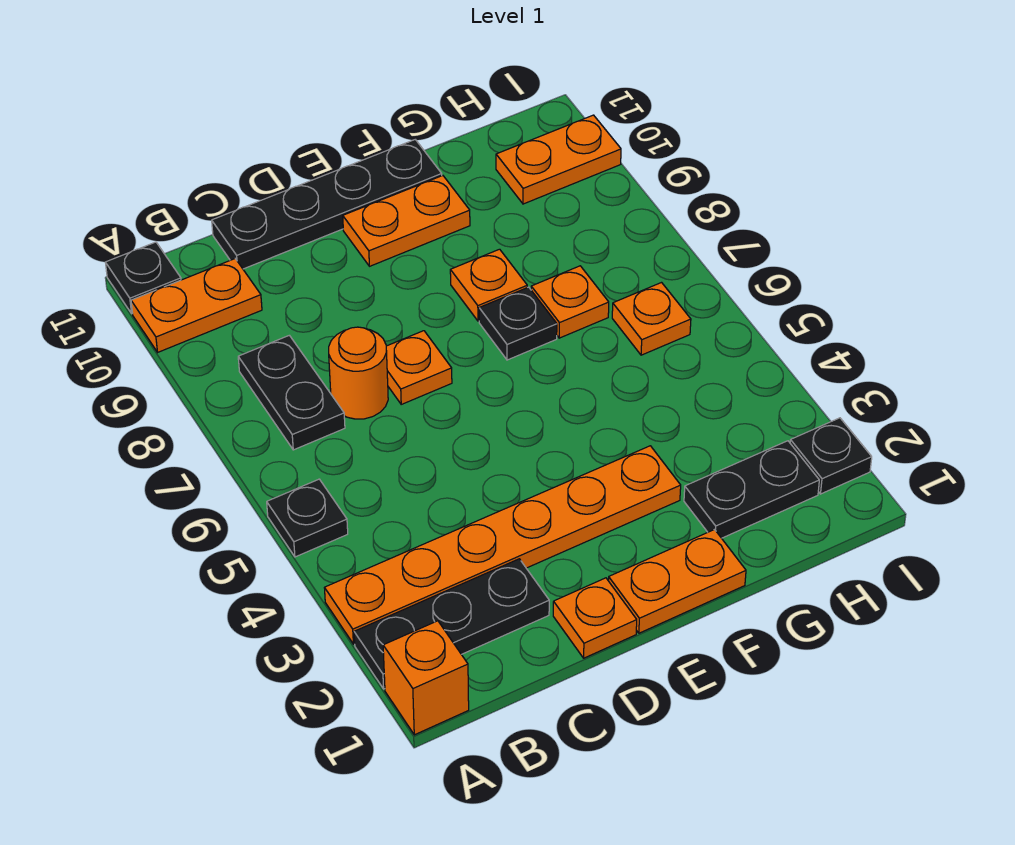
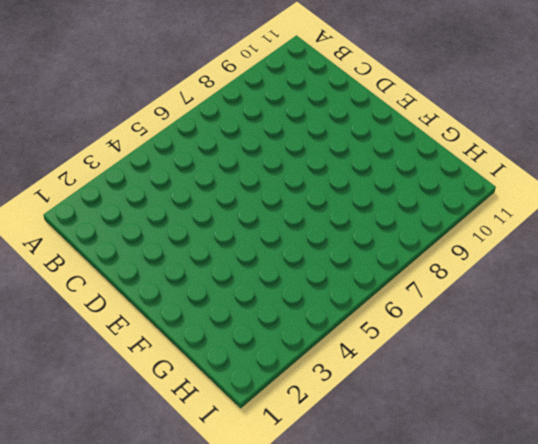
none -> orange brick A1 level 1
none -> black plate A2:C2 level 1
none -> orange plate A3:F3 level 1

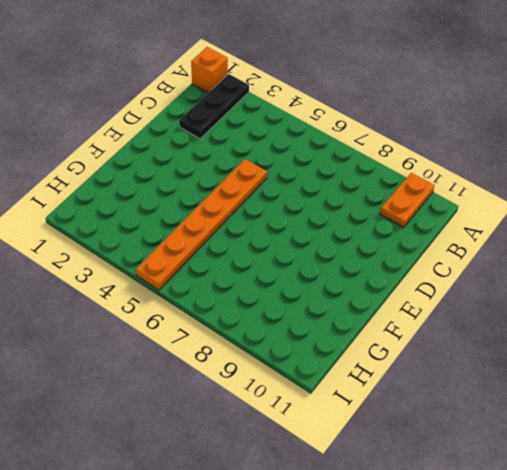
orange plate D5:I5 level 1 -> orange plate A3:F3 level 1
none -> black plate A5 level 1
none -> black plate A11 level 1
none -> black plate B7:B8 level 1

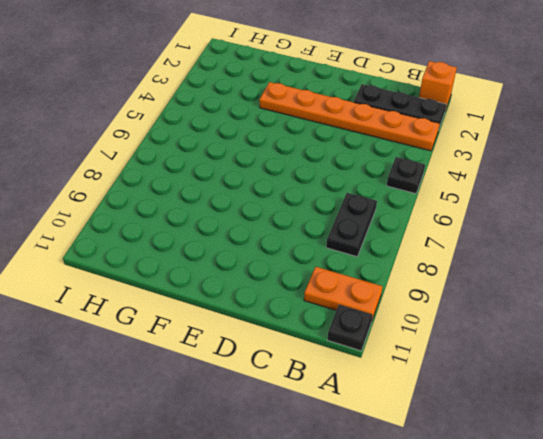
none -> orange round brick C7 level 1
none -> black plate C11:F11 level 1
none -> orange plate D1 level 1

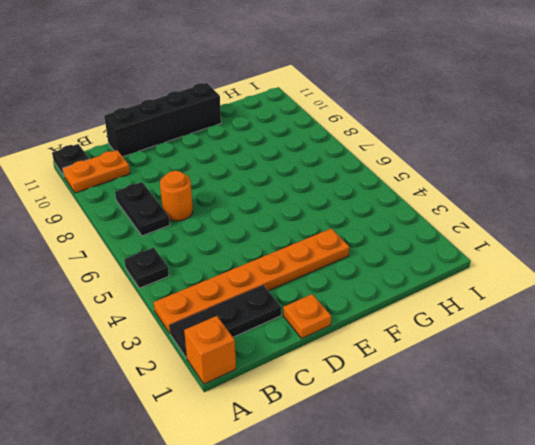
black brick C11:F11 level 1 -> black plate C11:F11 level 1
none -> orange plate D7 level 1
none -> orange plate E1:F1 level 1
none -> orange plate E10:F10 level 1

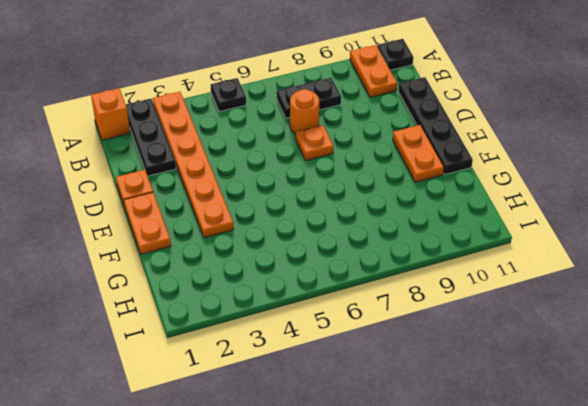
none -> black plate F7 level 1
none -> orange plate F8 level 1
none -> black plate G2:H2 level 1

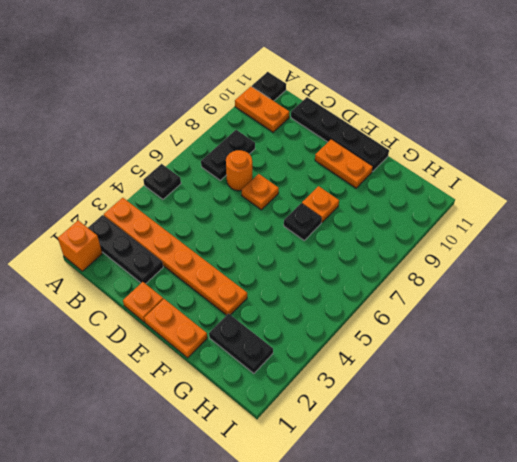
none -> orange plate G7 level 1
none -> orange plate H6 level 1
none -> orange plate H10:I10 level 1

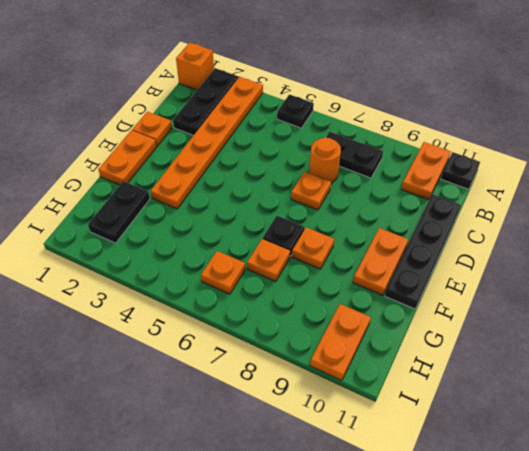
none -> black plate I2 level 1

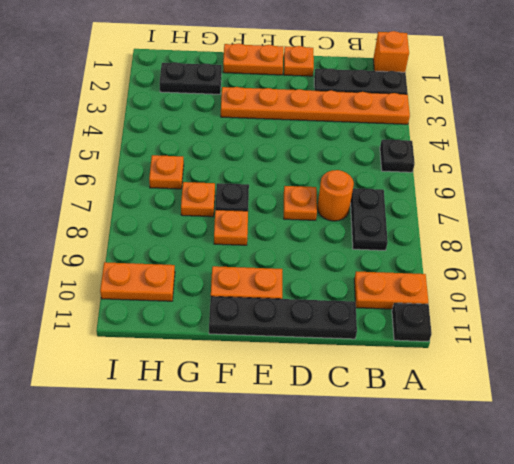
none -> black plate I2 level 1

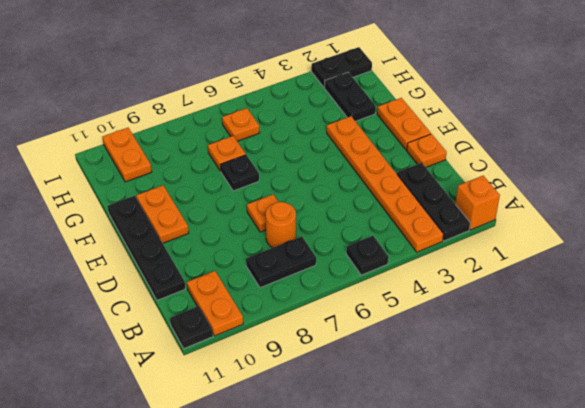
black plate I1:I2 level 1 -> black plate I2 level 1
none -> orange plate F8 level 1

